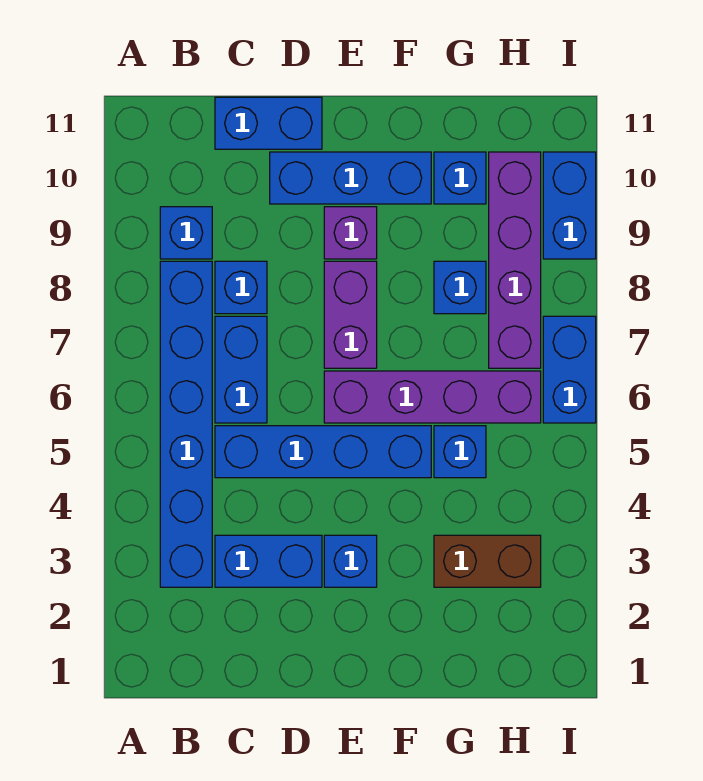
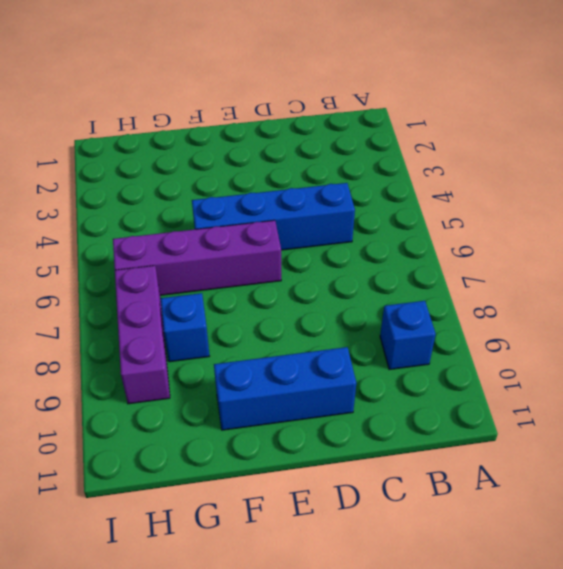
purple brick H7:H9 level 1 -> purple brick H7:H10 level 1
none -> blue brick B3:B8 level 1
none -> blue brick C3:D3 level 1
none -> blue brick C6:C7 level 1

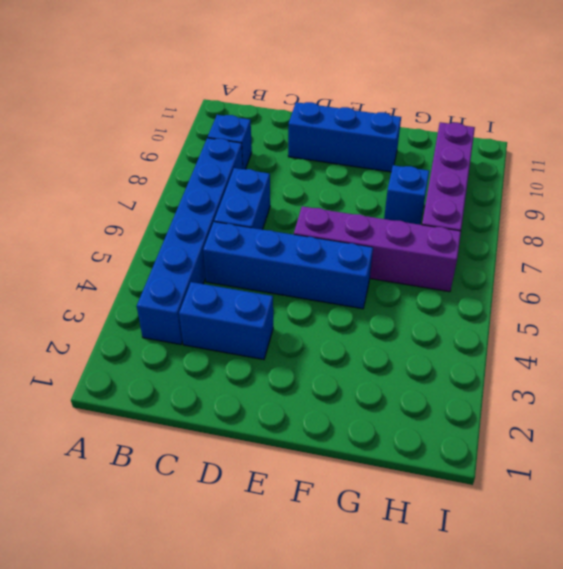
none -> blue brick C8 level 1
none -> blue brick C11:D11 level 1
none -> blue brick E3 level 1

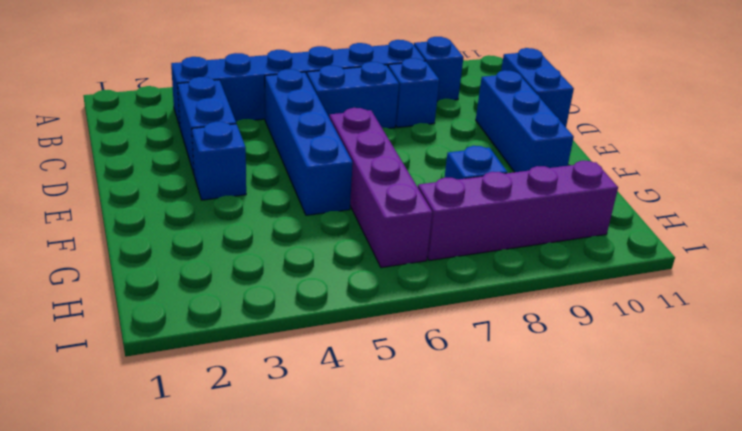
none -> purple brick E7:E8 level 1
none -> purple brick E9 level 1
none -> brown brick G3:H3 level 1

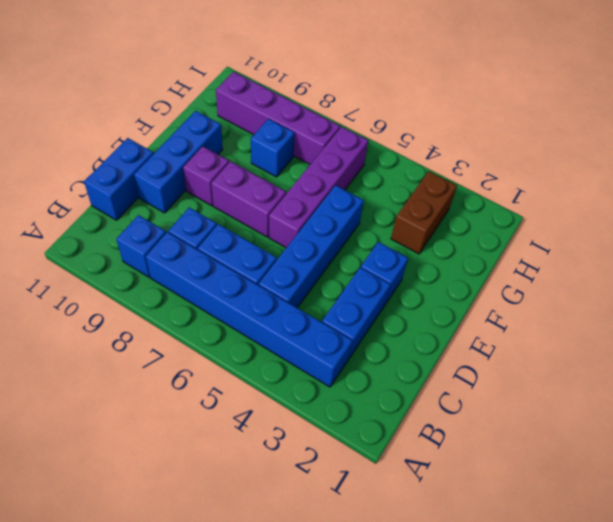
none -> blue brick G5 level 1
none -> blue brick G10 level 1
none -> blue brick I6:I7 level 1

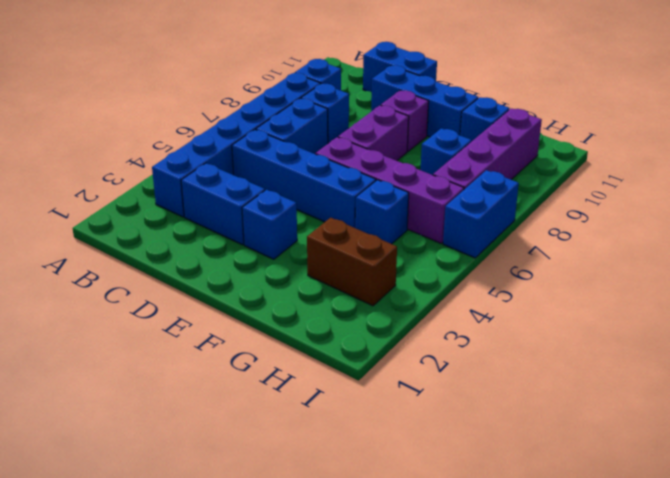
none -> blue brick I9:I10 level 1

